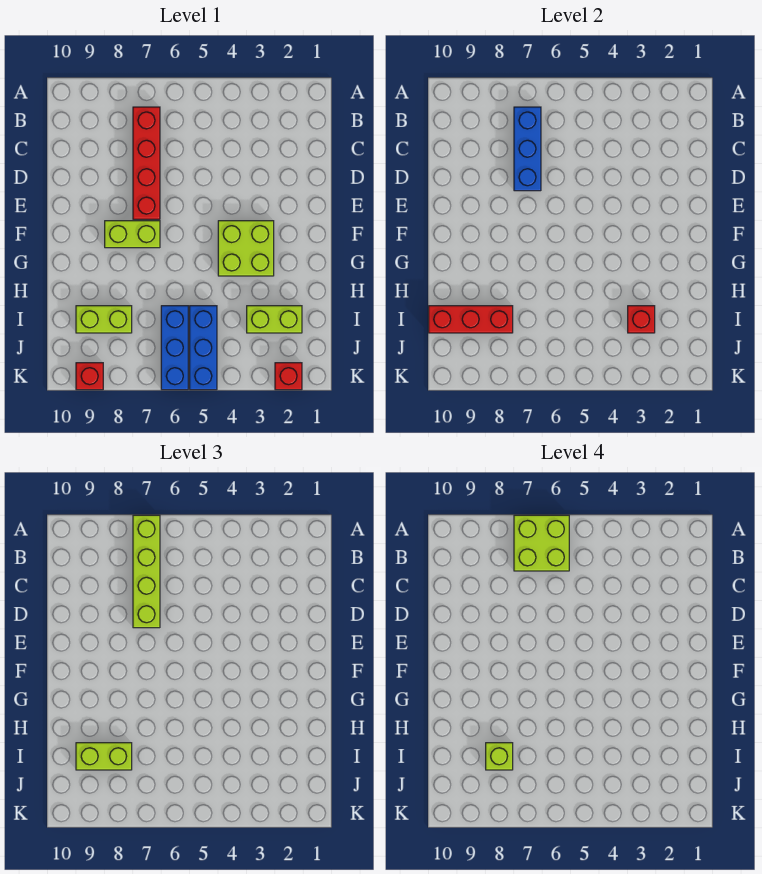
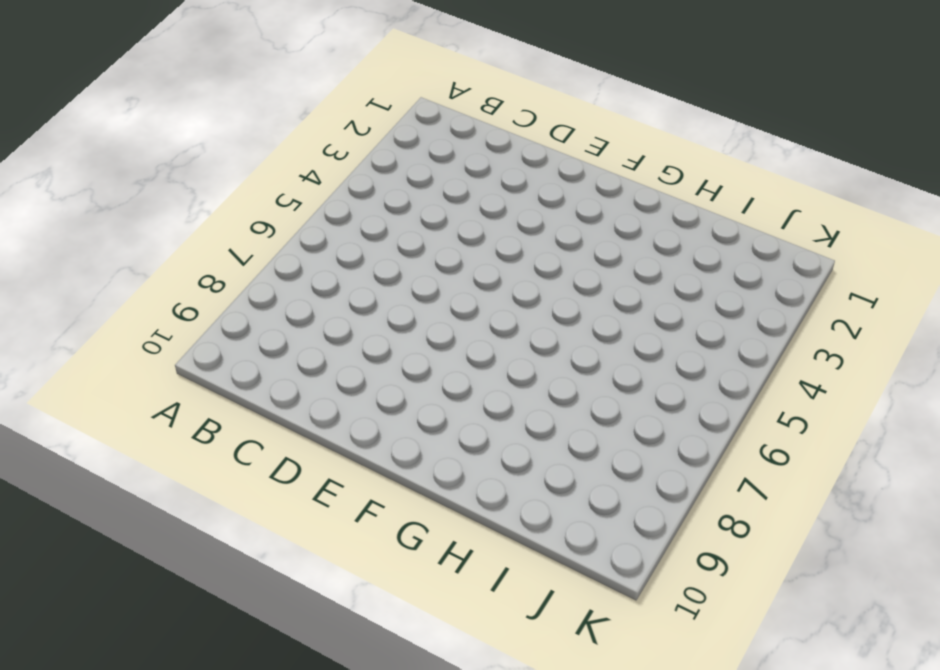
none -> red brick B7:E7 level 1
none -> lime brick F3:G4 level 1
none -> lime brick F7:F8 level 1

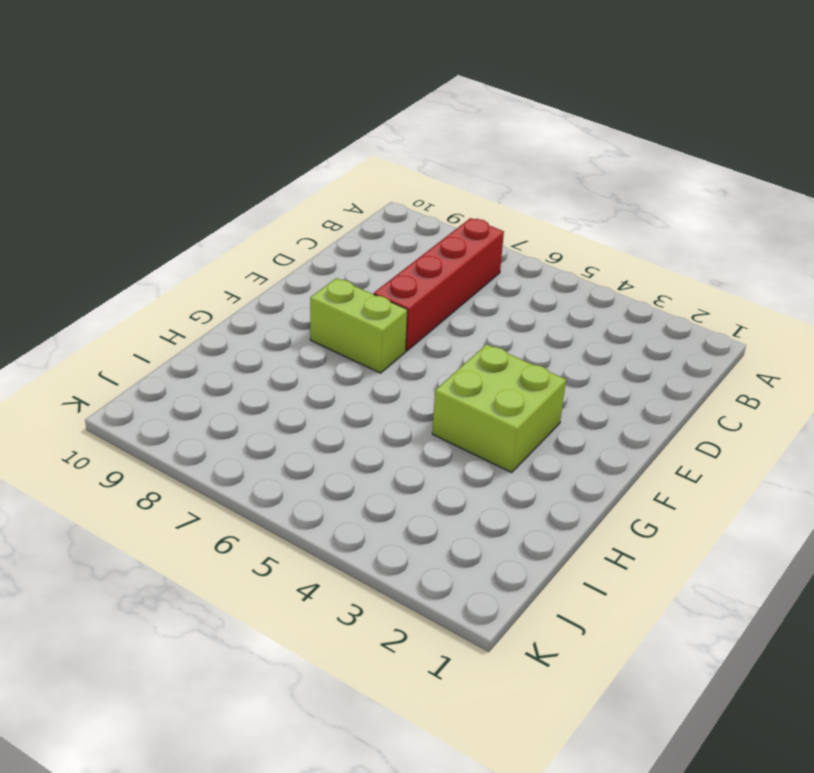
none -> lime brick I2:I3 level 1
none -> blue brick I5:K5 level 1
none -> blue brick I6:K6 level 1

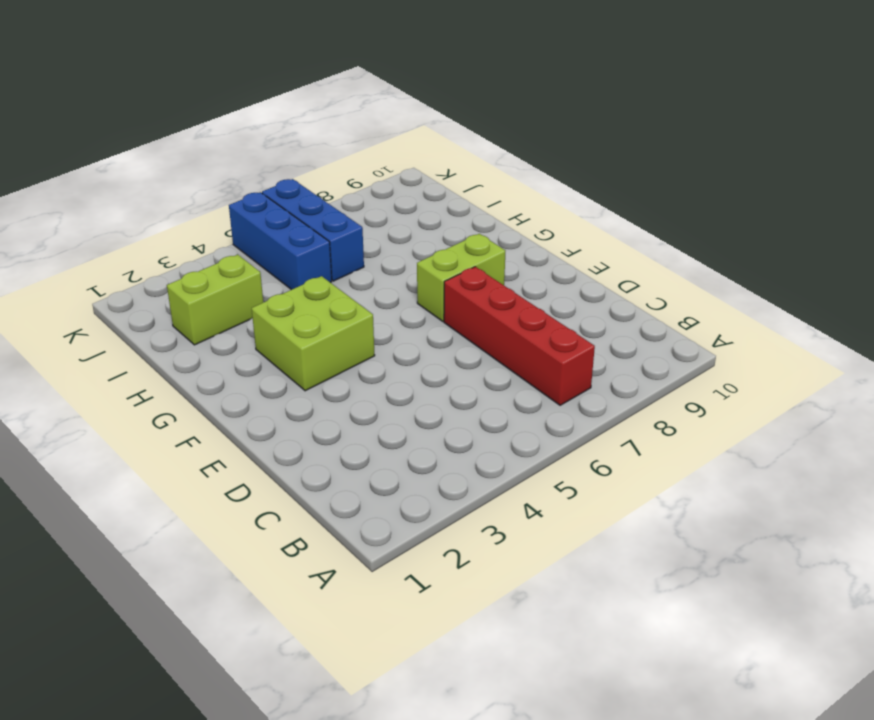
none -> lime brick I8:I9 level 1
none -> red brick K2 level 1
none -> red brick K9 level 1

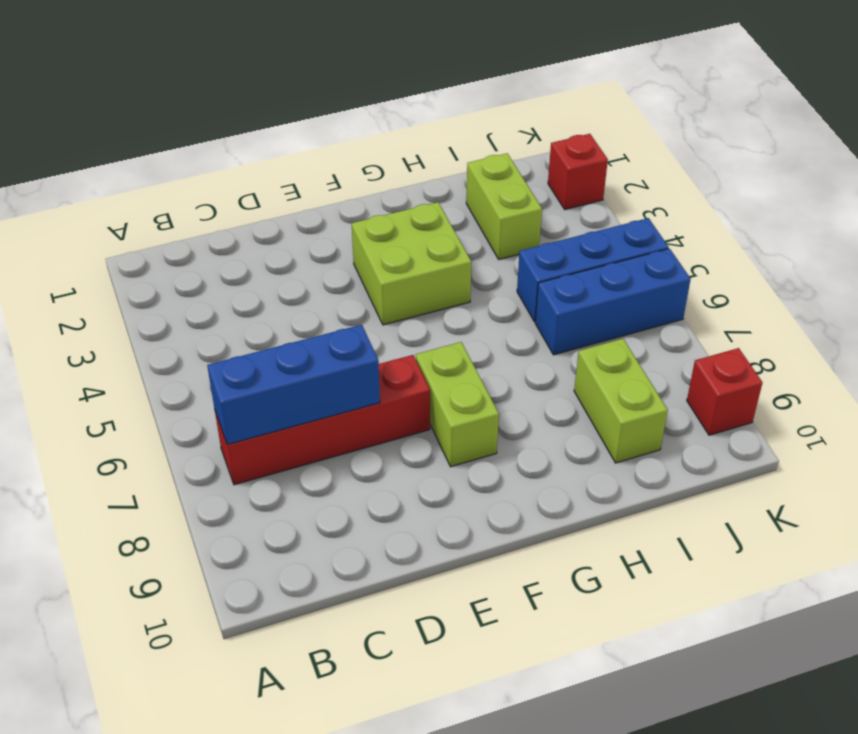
none -> red brick I3 level 2
none -> red brick I8:I10 level 2
none -> lime brick A7:D7 level 3

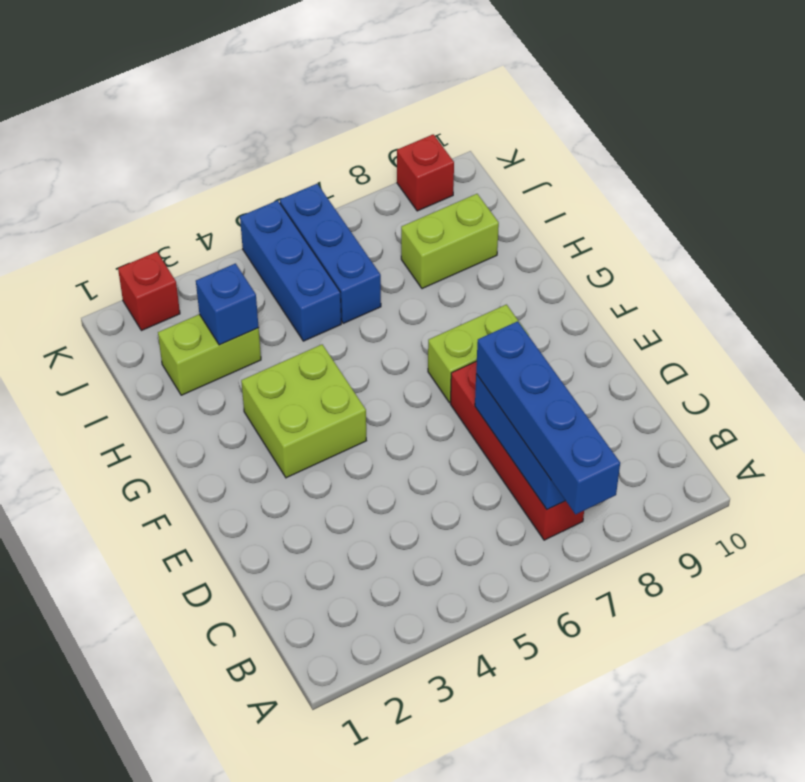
blue brick A7:D7 level 3 -> lime brick A7:D7 level 3
blue brick I3 level 2 -> red brick I3 level 2
none -> red brick I8:I10 level 2
none -> lime brick I8:I9 level 3
none -> lime brick A6:B7 level 4

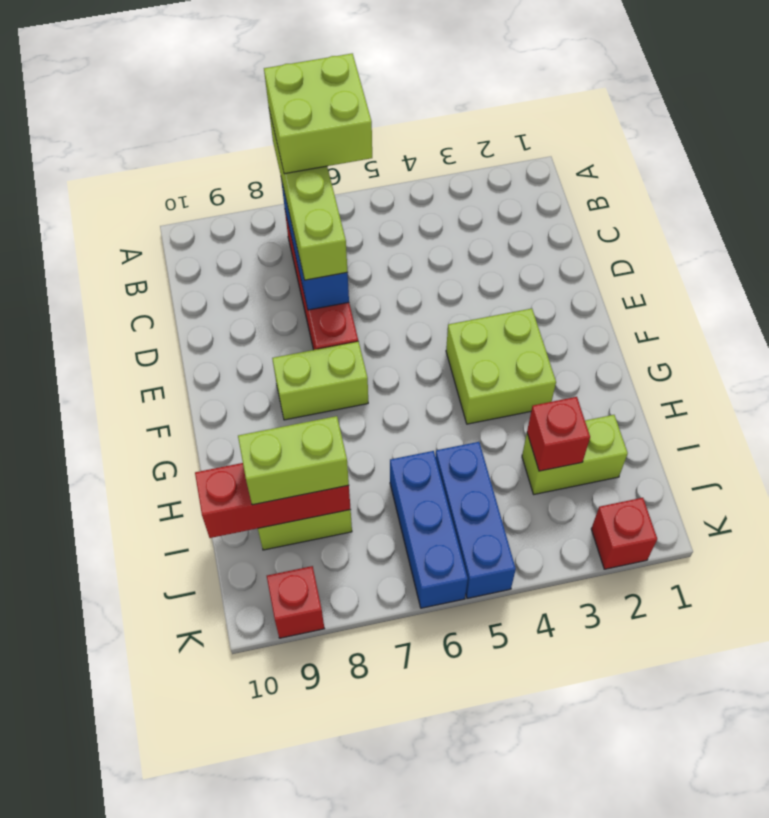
none -> lime brick I8 level 4

